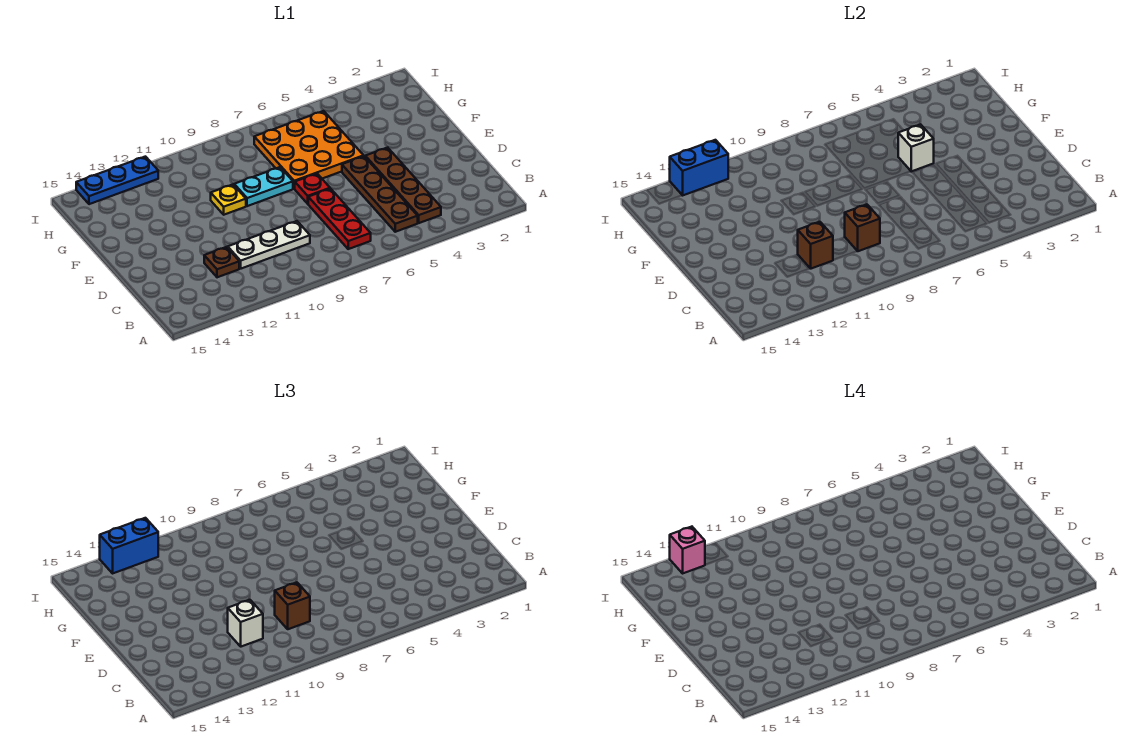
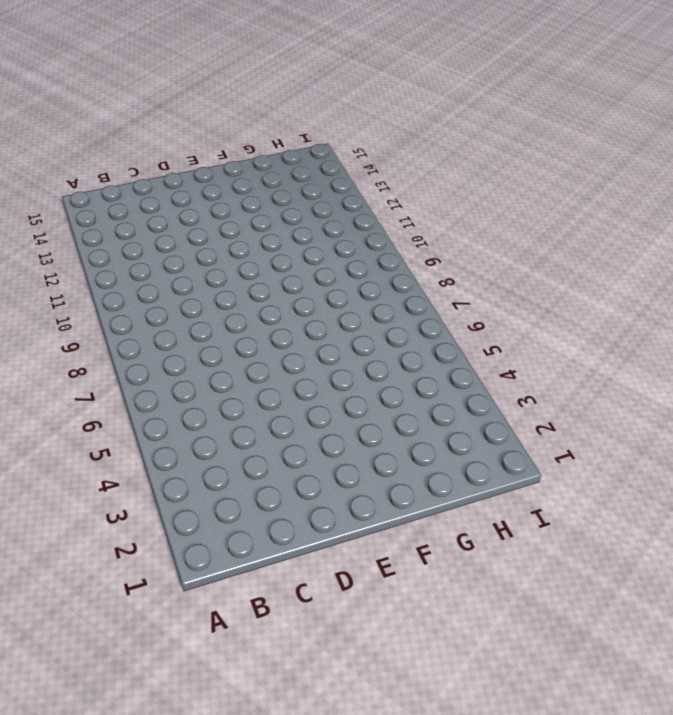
none -> brown plate B4:E4 level 1
none -> brown plate B5:E5 level 1
none -> red plate B7:D7 level 1

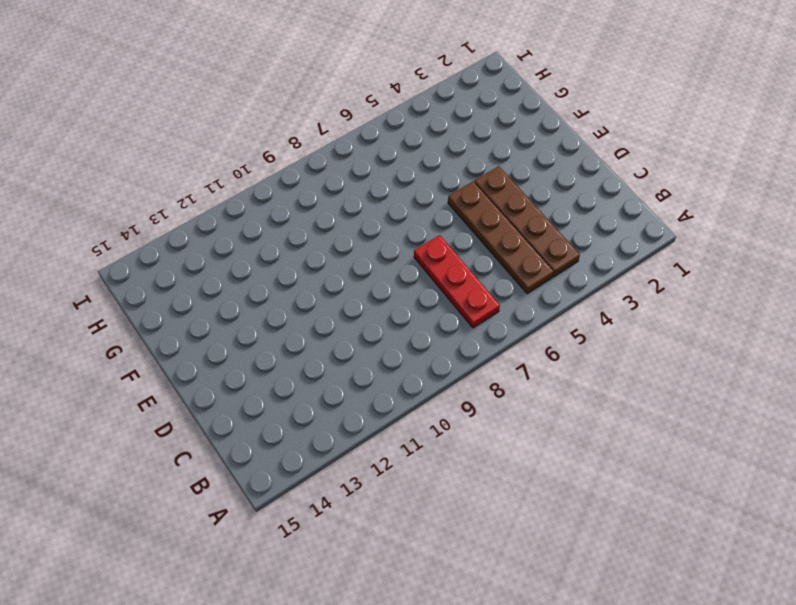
none -> white plate C9:C11 level 1
none -> brown plate C12 level 1
none -> red plate E7 level 1

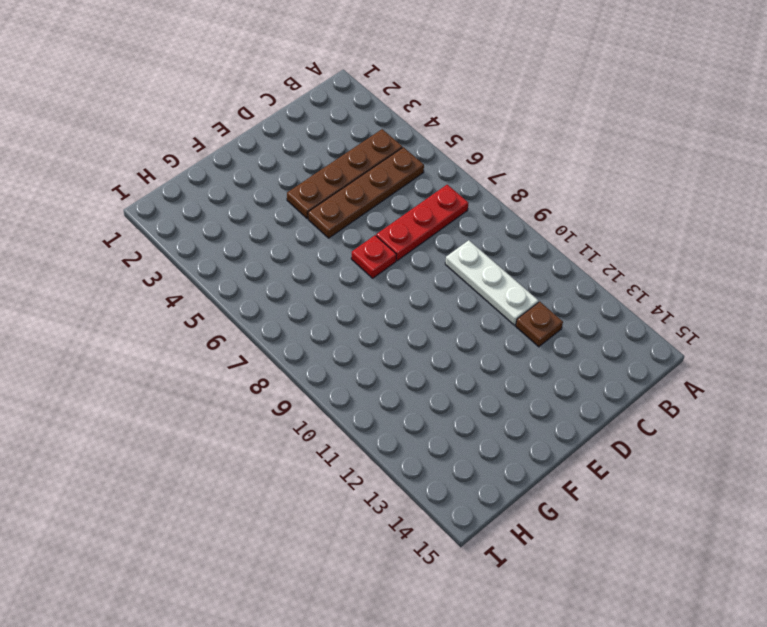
none -> orange plate F5:H7 level 1
none -> cyan plate F8:F9 level 1
none -> yellow plate F10 level 1

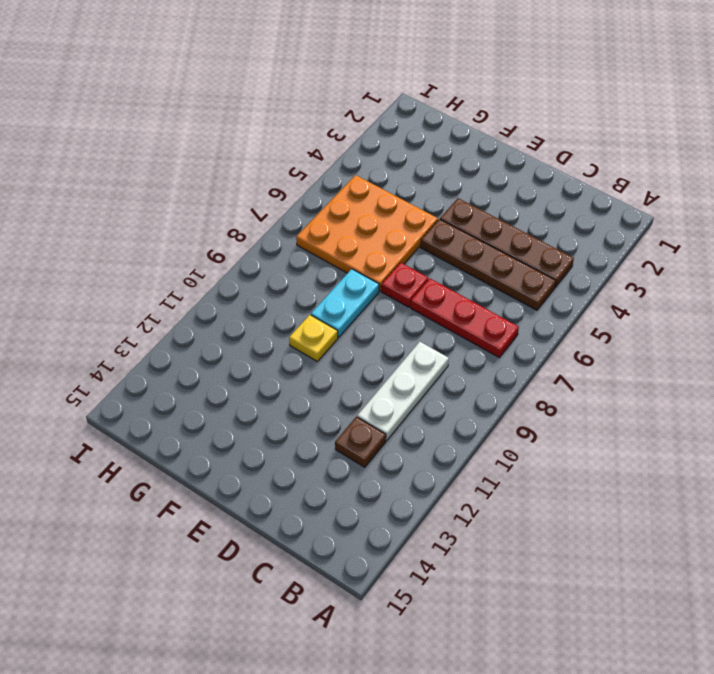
none -> blue plate I12:I14 level 1
none -> brown brick C9 level 2
none -> brown brick C11 level 2

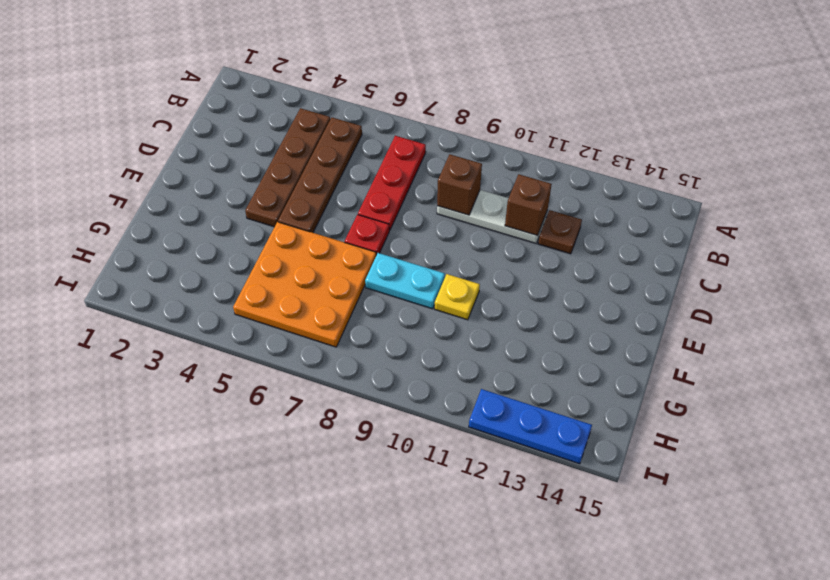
none -> white brick F5 level 2
none -> blue brick I12:I13 level 2
none -> brown brick C9 level 3

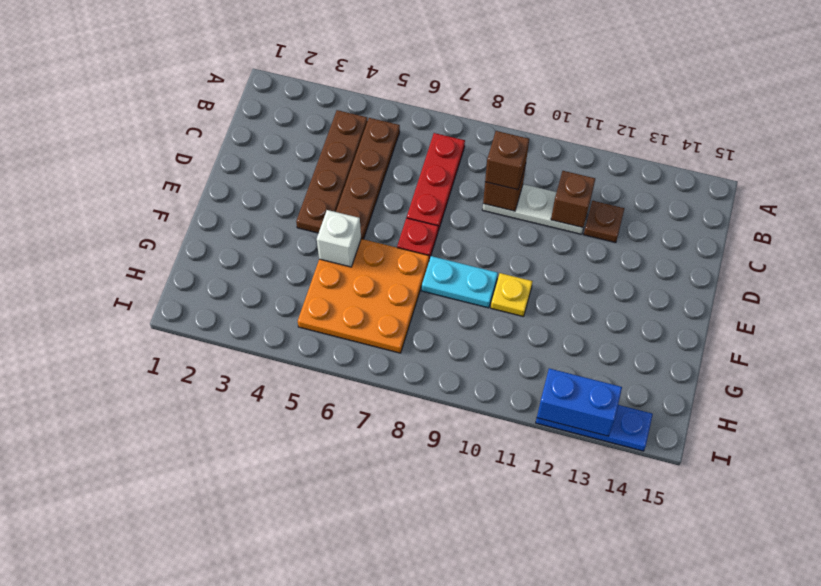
none -> white brick C11 level 3
none -> blue brick I12:I13 level 3
none -> pink brick I13 level 4

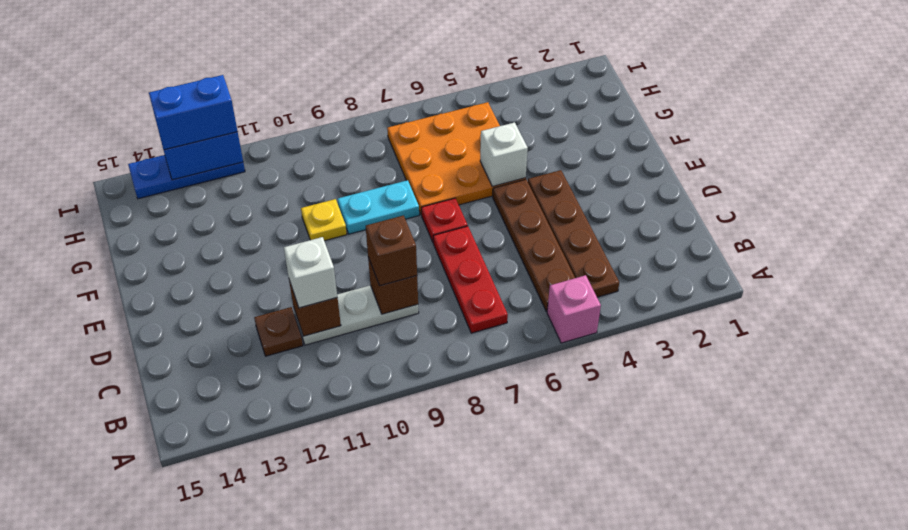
pink brick A5 level 1 -> pink brick I13 level 4

